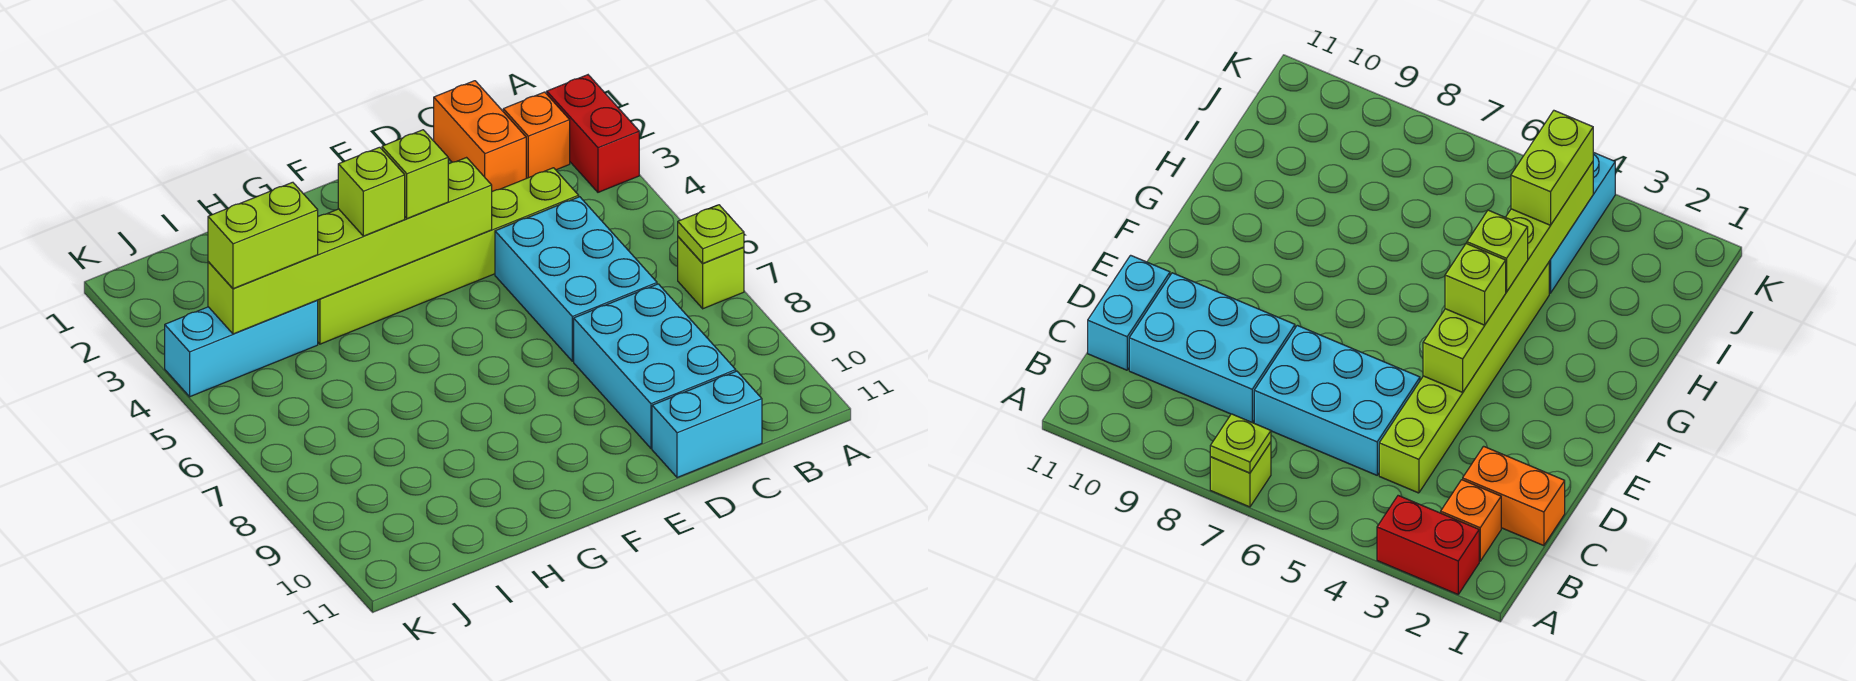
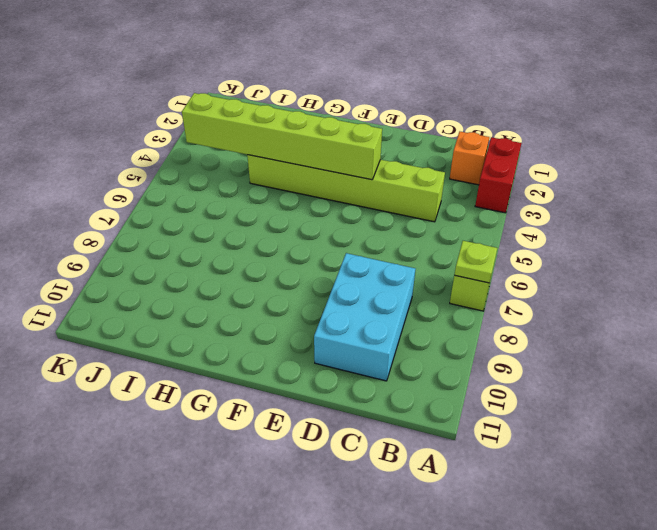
none -> orange brick C1:C2 level 1
none -> cyan brick C5:D7 level 1
none -> cyan brick C11:D11 level 1

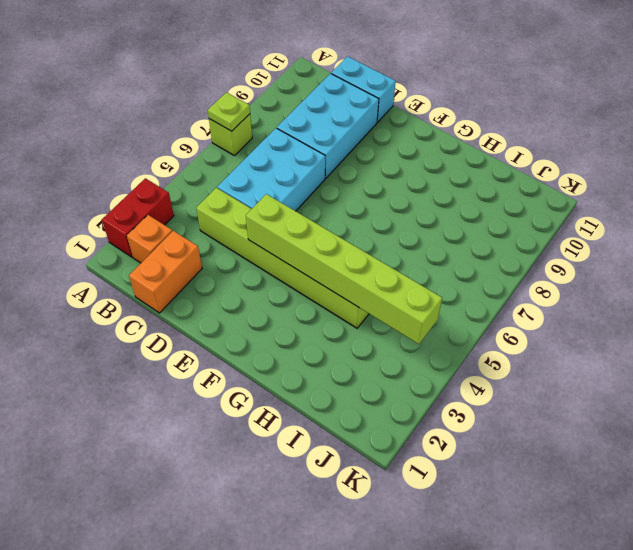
none -> cyan brick I4:K4 level 1
none -> lime brick F4 level 3
none -> lime brick G4 level 3

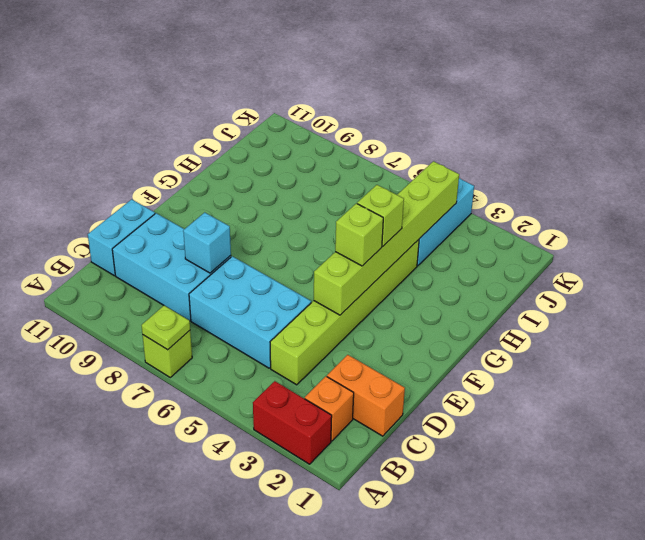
cyan brick D8 level 2 -> none
none -> lime brick I4:J4 level 3

